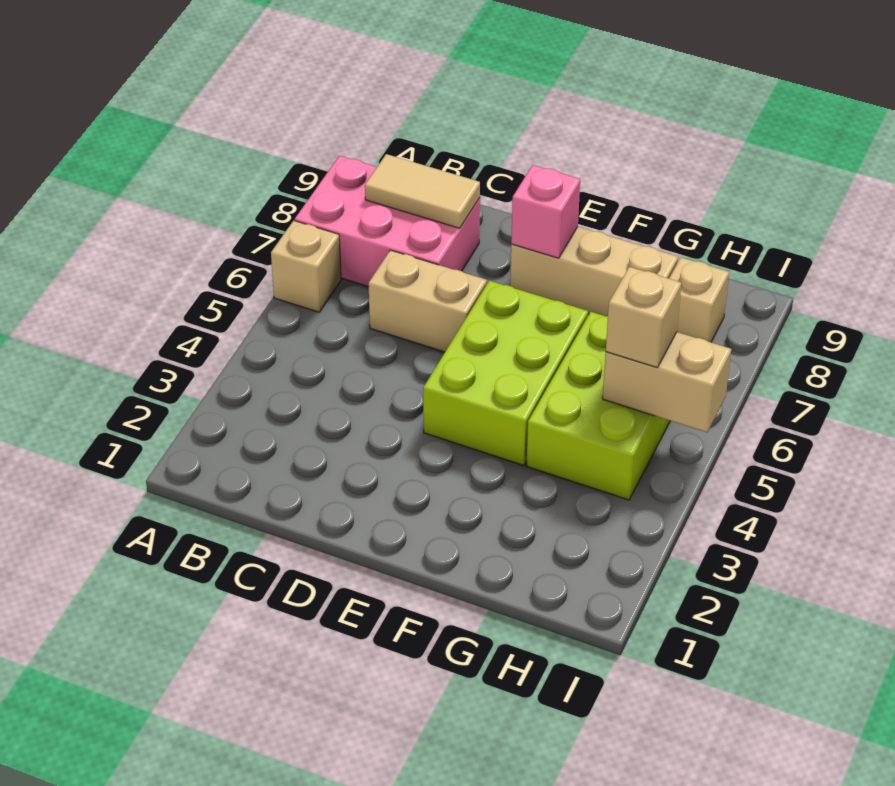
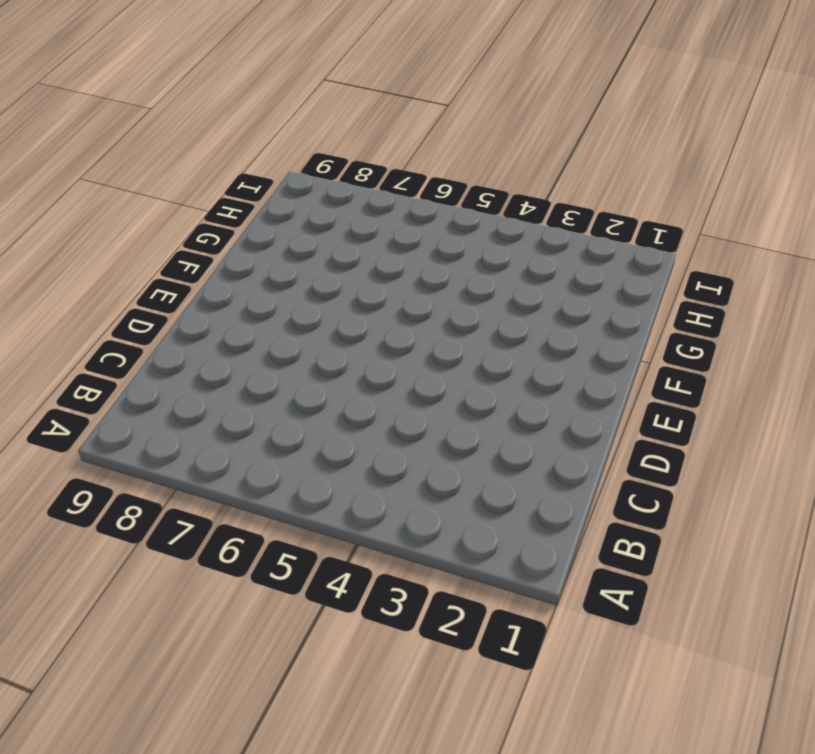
none -> tan brick A6 level 1
none -> pink brick A7:C8 level 1

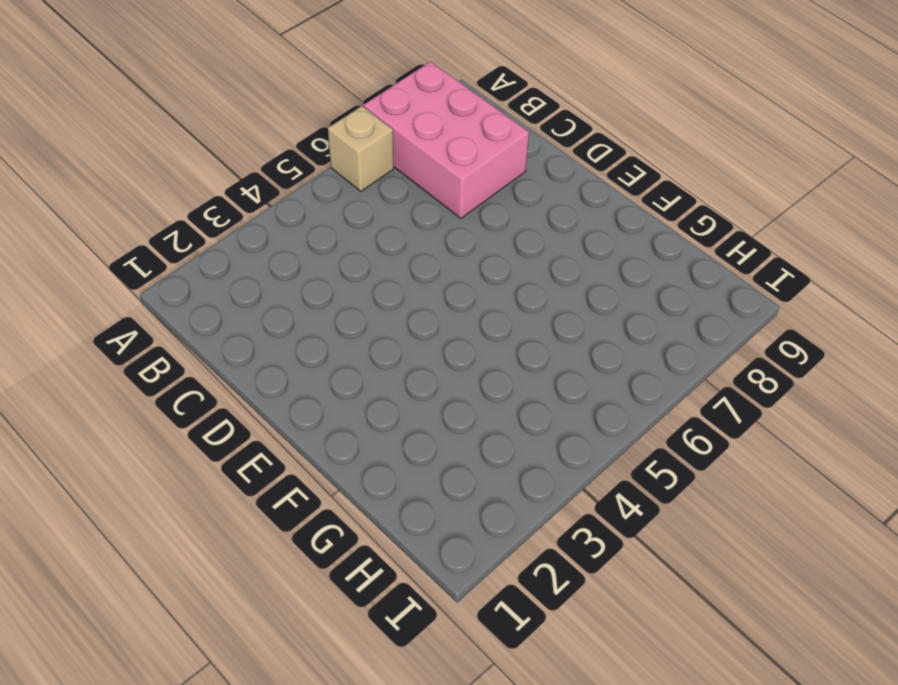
none -> tan brick C6:D6 level 1
none -> lime brick E4:F6 level 1

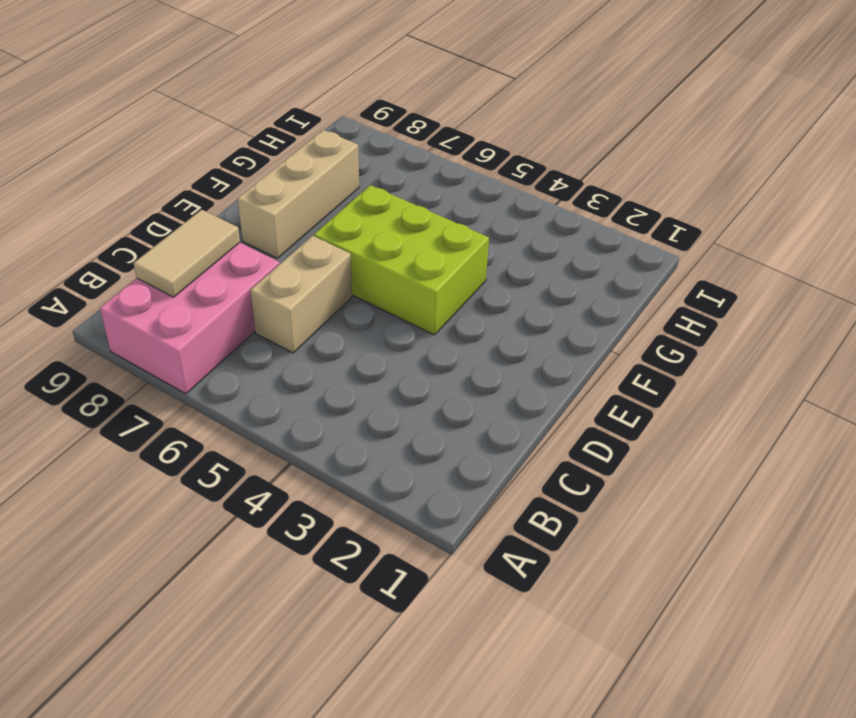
none -> tan brick A6 level 1
none -> lime brick G4:H6 level 1

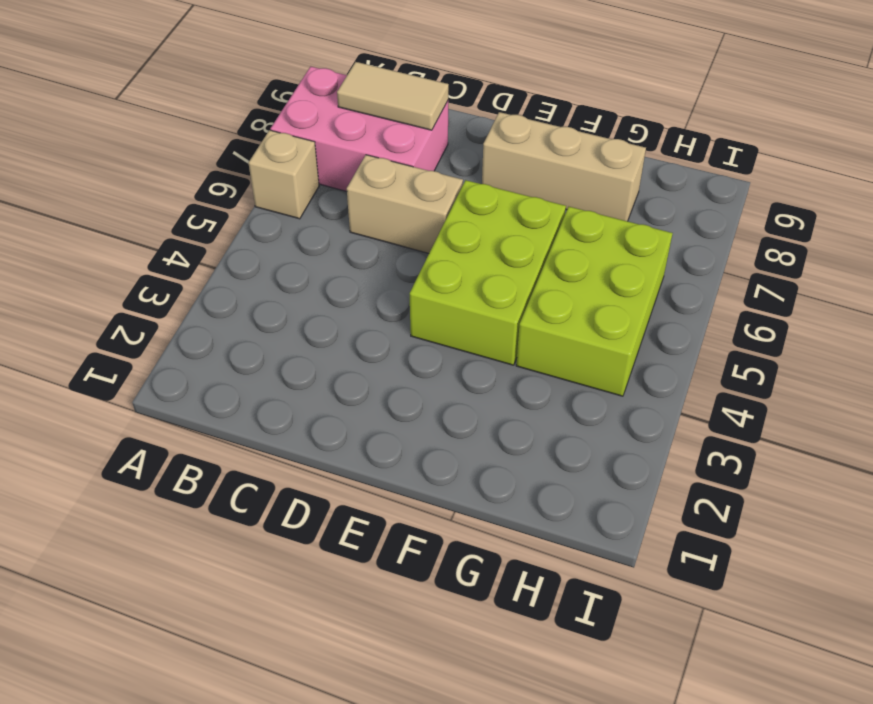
none -> tan brick H8 level 1
none -> pink brick E8 level 2

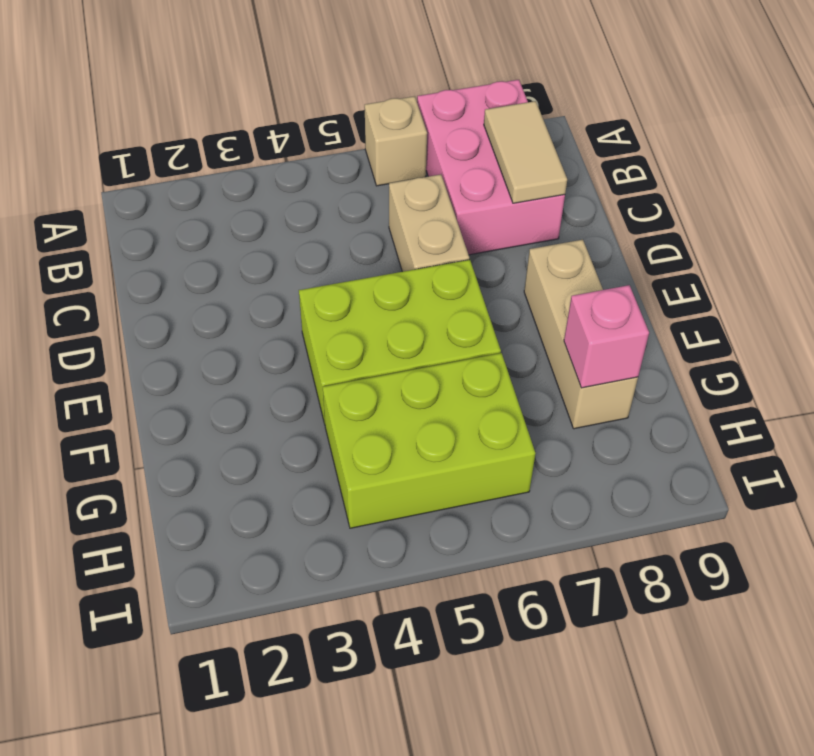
pink brick G8 level 2 -> pink brick E8 level 2
none -> tan brick H8 level 1
none -> tan brick H5:I5 level 2

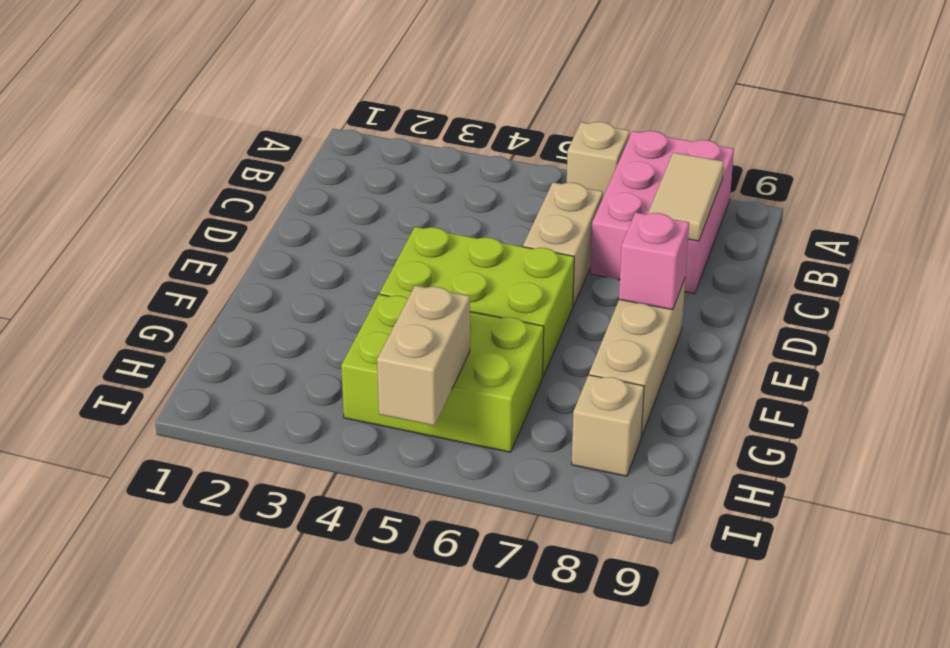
none -> tan brick H5 level 3

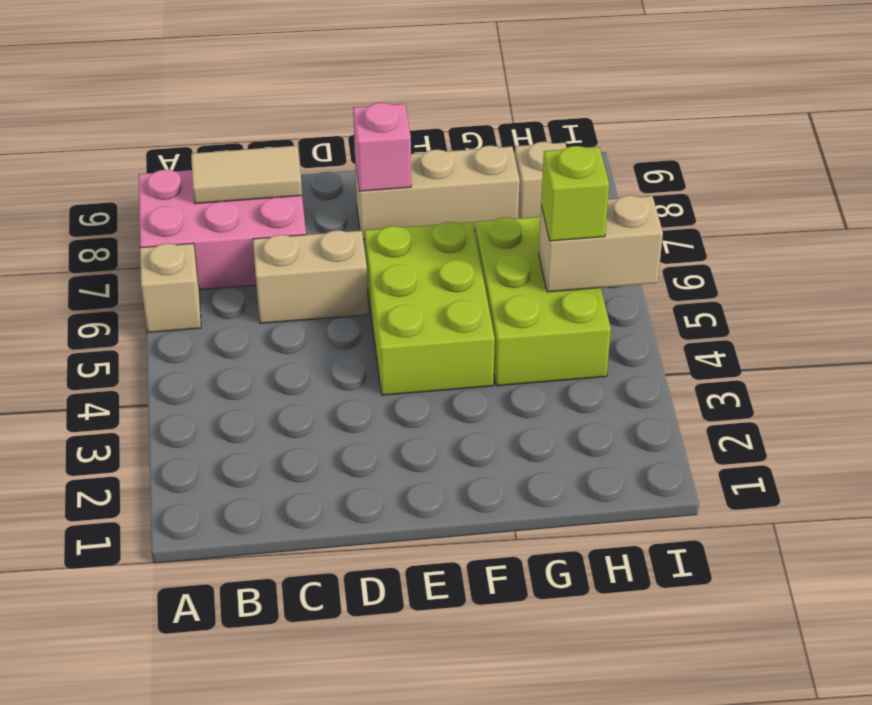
lime brick H5 level 3 -> tan brick H5 level 3

